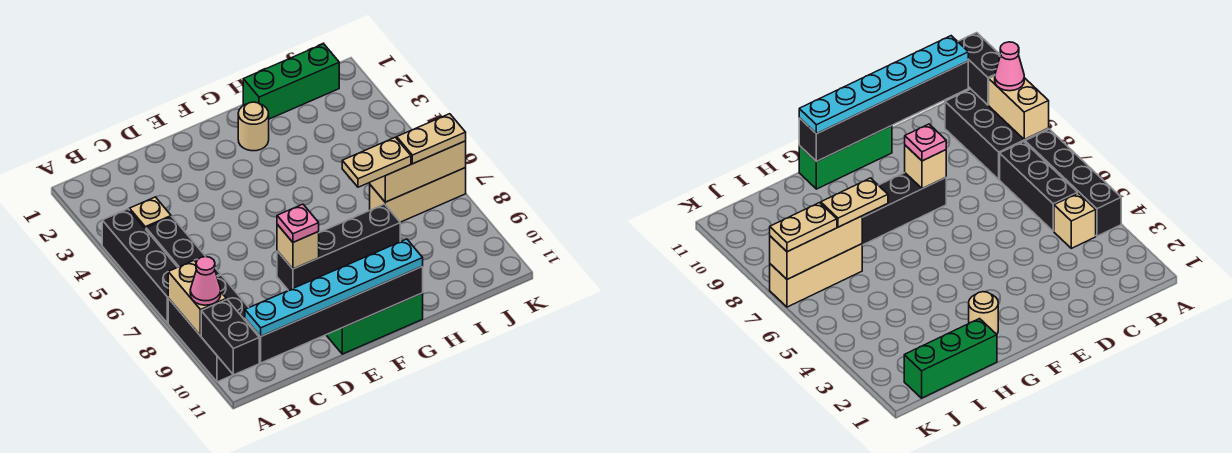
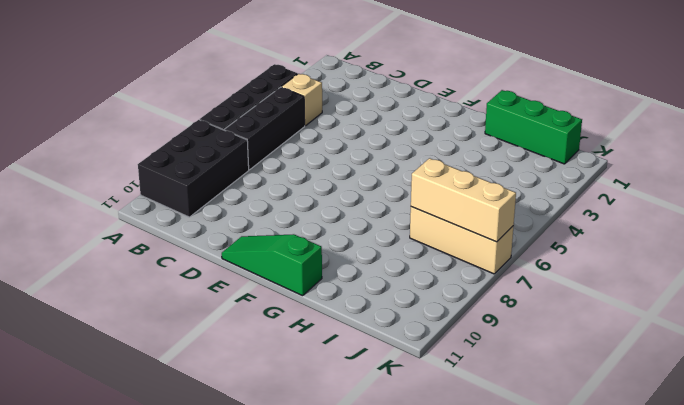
green slope E11:G11 level 1 top G -> green brick E11:G11 level 1
none -> black brick E8:H8 level 1
none -> tan round brick G2 level 1
none -> tan brick A8:A9 level 2

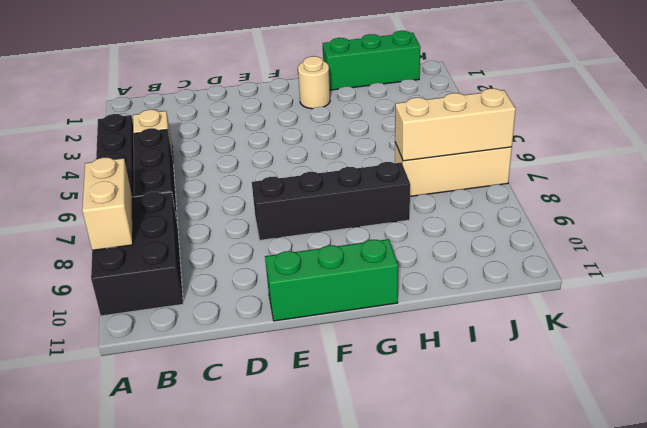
none -> black brick A10:A11 level 2
none -> black brick B11:G11 level 2
none -> tan brick E8 level 2

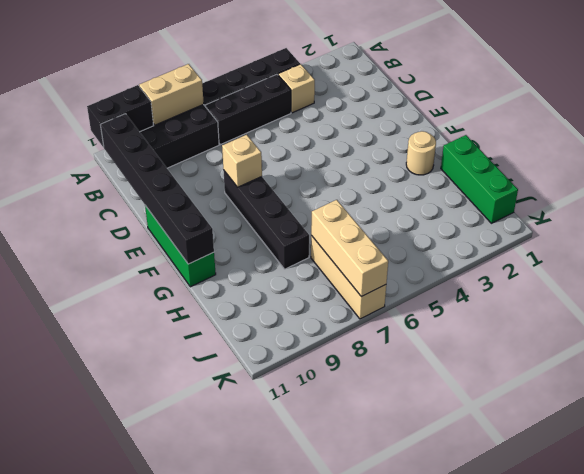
none -> pink cone A9 level 3
none -> cyan plate B11:G11 level 3
none -> pink plate E8 level 3

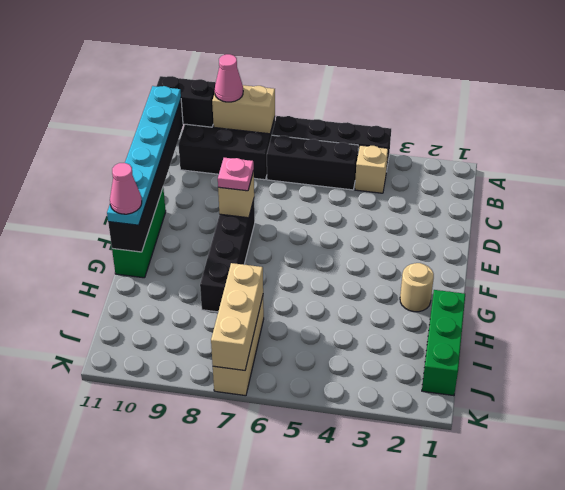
pink cone G11 level 4 -> none
none -> tan plate H7:I7 level 3
none -> tan plate J7:K7 level 3

